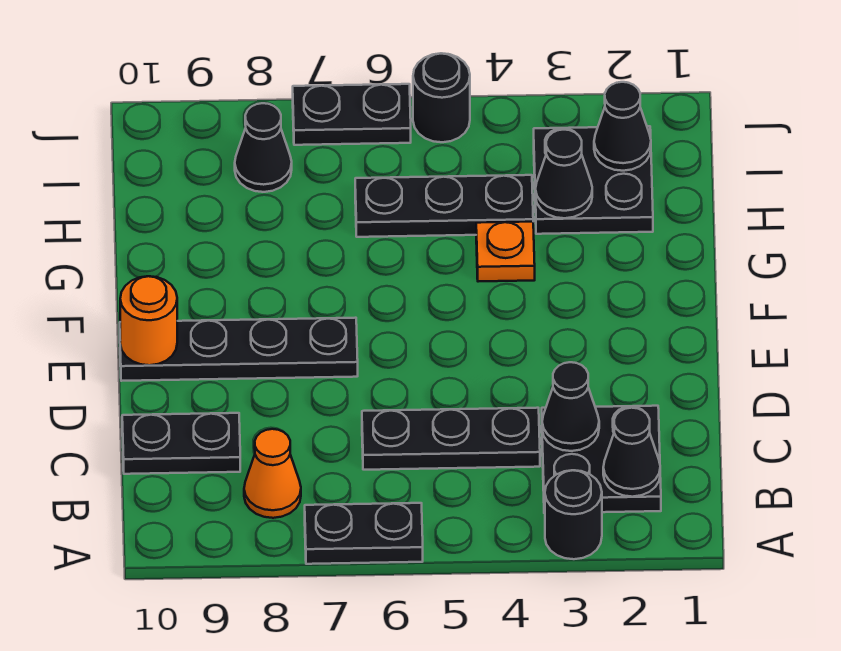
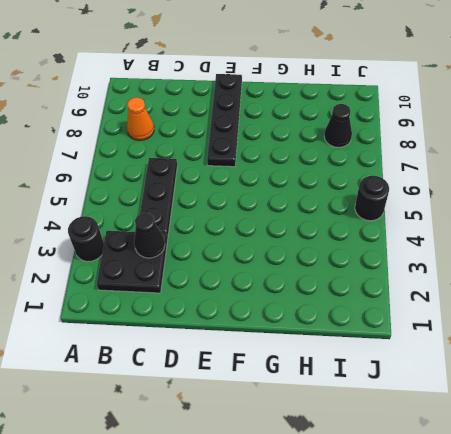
none -> black plate A6:A7 level 1
none -> black plate C9:C10 level 1
none -> orange plate G4 level 1

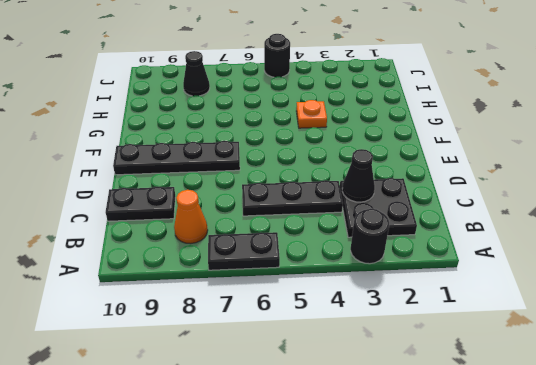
none -> black plate H2:I3 level 1
none -> black plate H4:H6 level 1
none -> black plate J6:J7 level 1

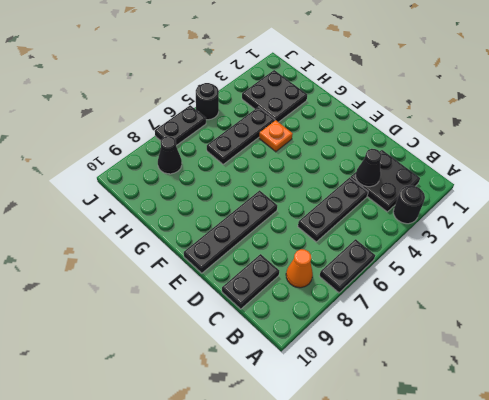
none -> black cone B2 level 2
none -> orange round brick E10 level 2
none -> black cone H3 level 2

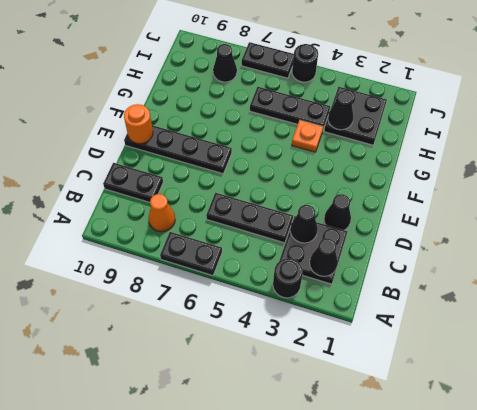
black cone D2 level 1 -> black cone I2 level 2

